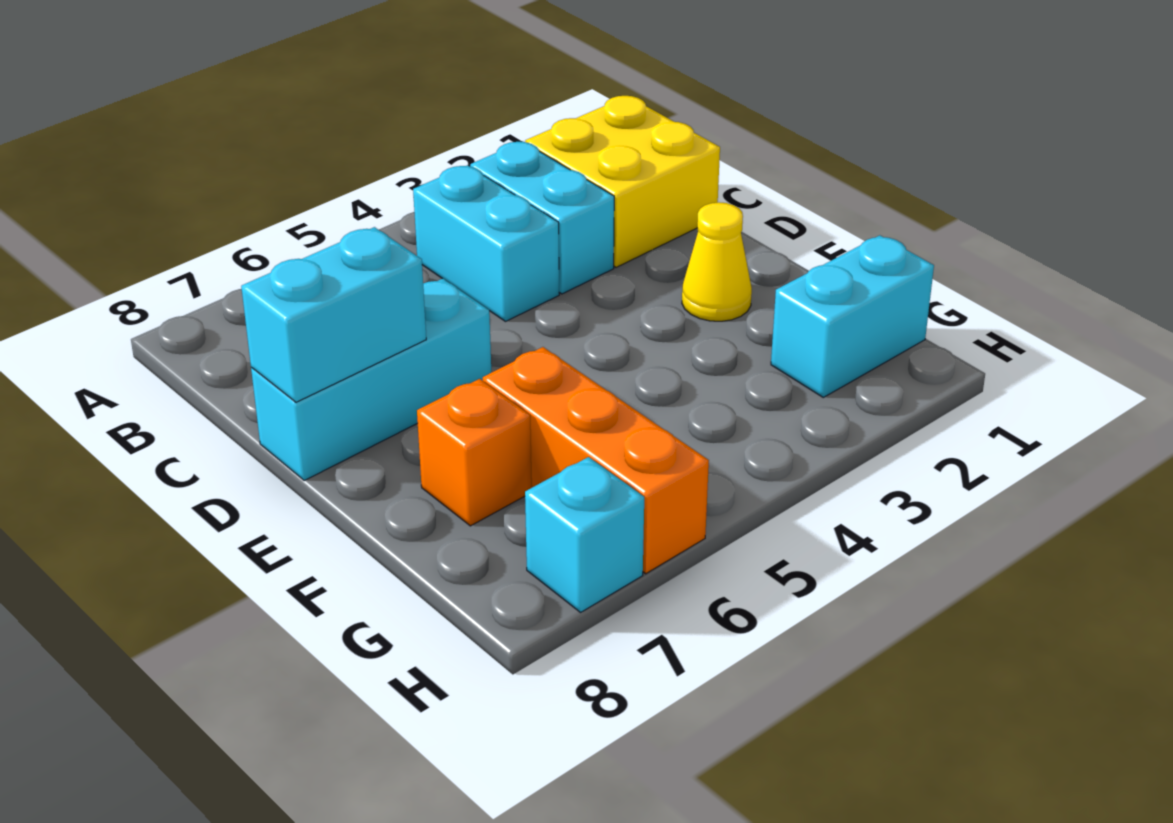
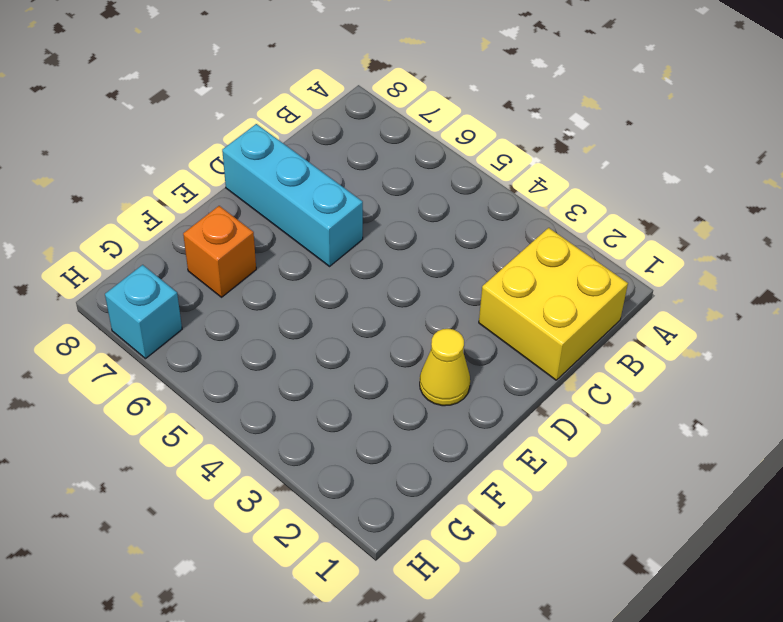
none -> cyan brick B3:C3 level 1
none -> cyan brick B4:C4 level 1

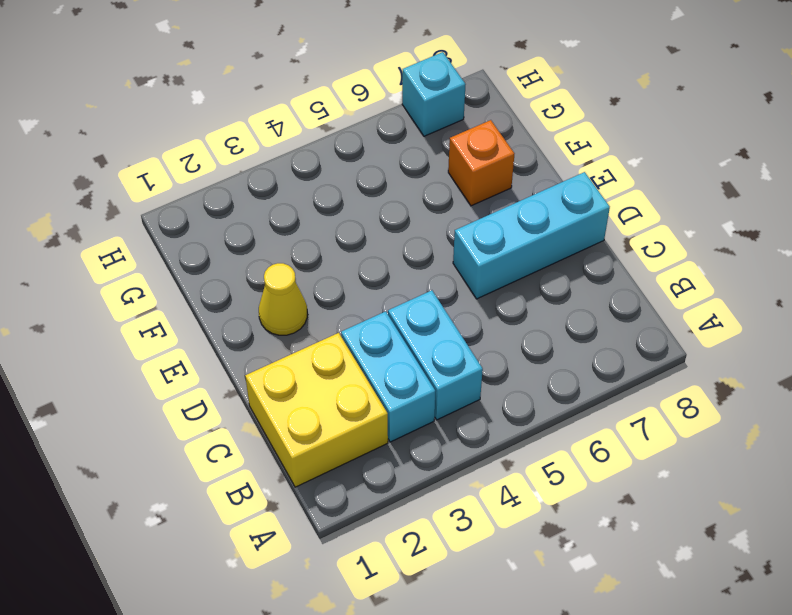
none -> orange brick F6:H6 level 1
none -> cyan brick G1:G2 level 1

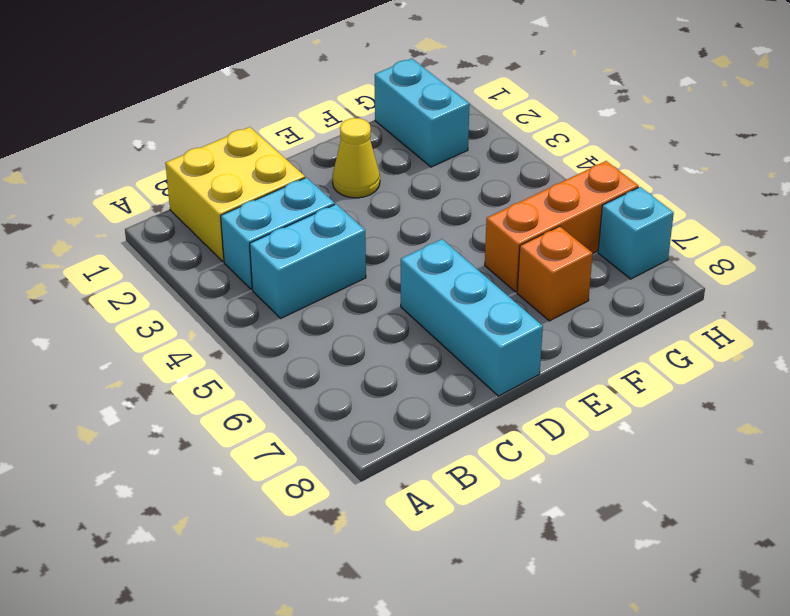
none -> cyan brick D7:D8 level 2

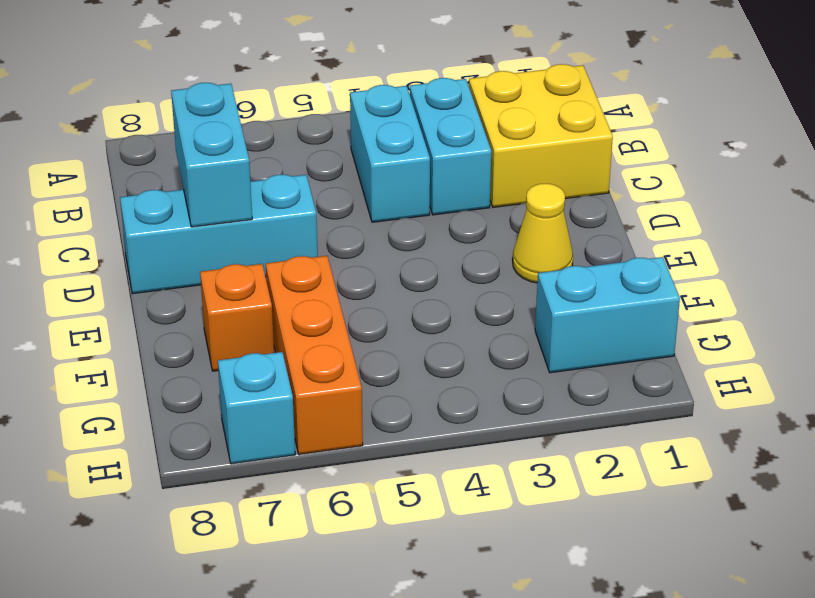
cyan brick C7:D7 level 2 -> cyan brick D7:D8 level 2

